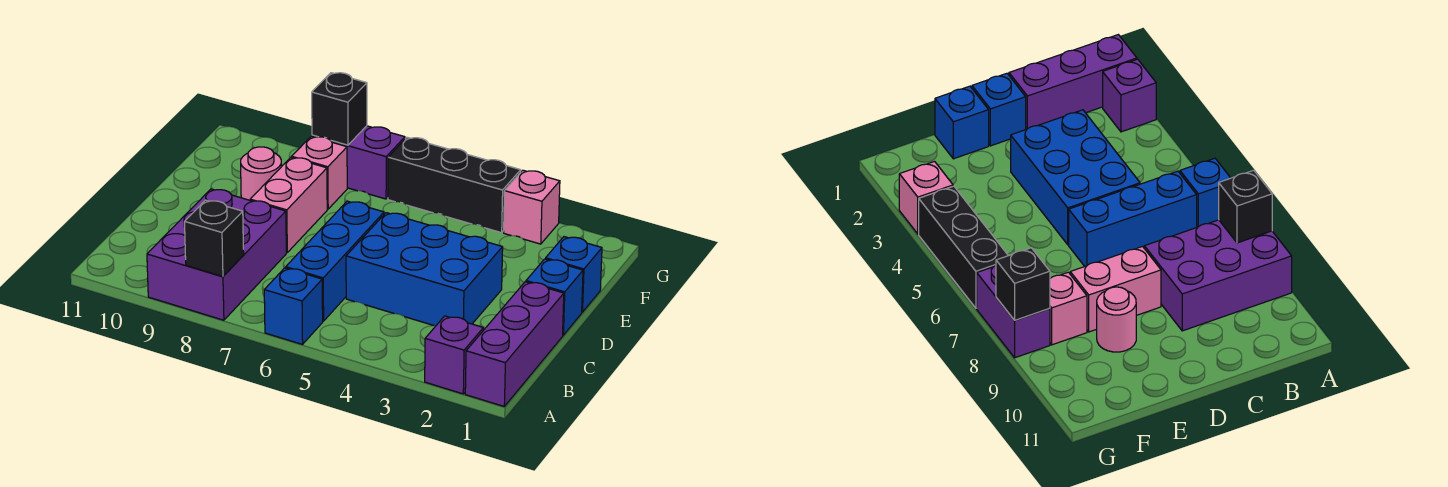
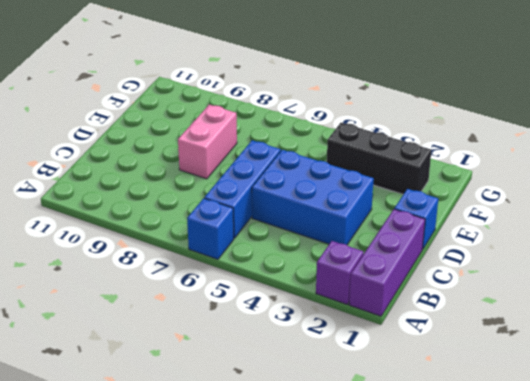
black brick F2:F4 level 1 -> black brick G4:G6 level 1
none -> purple brick A8:C9 level 1
none -> blue brick E1 level 1
none -> pink round brick E9 level 1

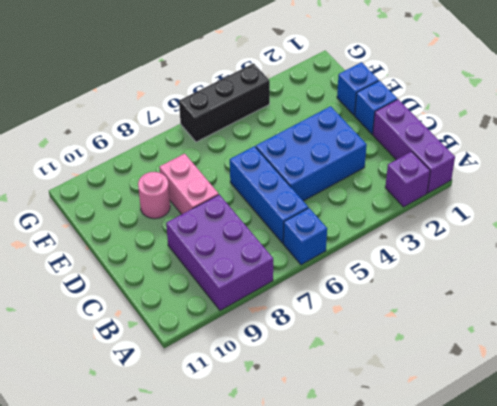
none -> pink brick F8 level 1
none -> pink brick G3 level 1
none -> purple brick G7:G8 level 1

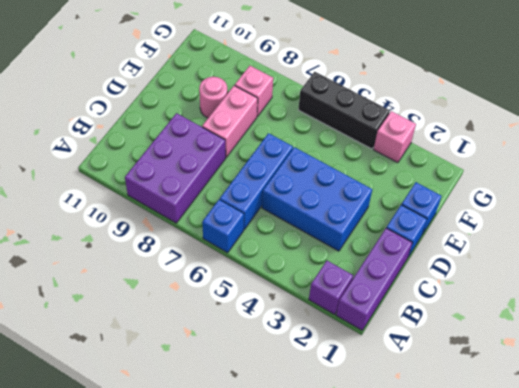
none -> purple brick G7:G8 level 1
none -> black brick A8 level 2
none -> black brick G8 level 2

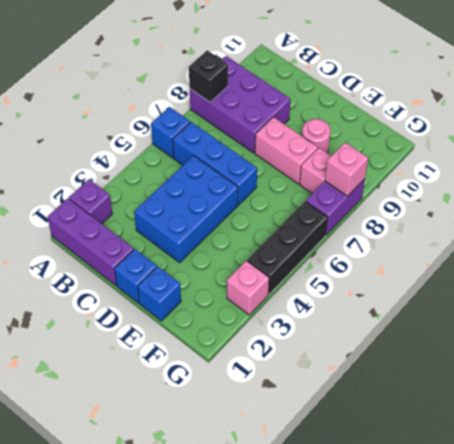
pink brick G8 level 2 -> black brick G8 level 2

